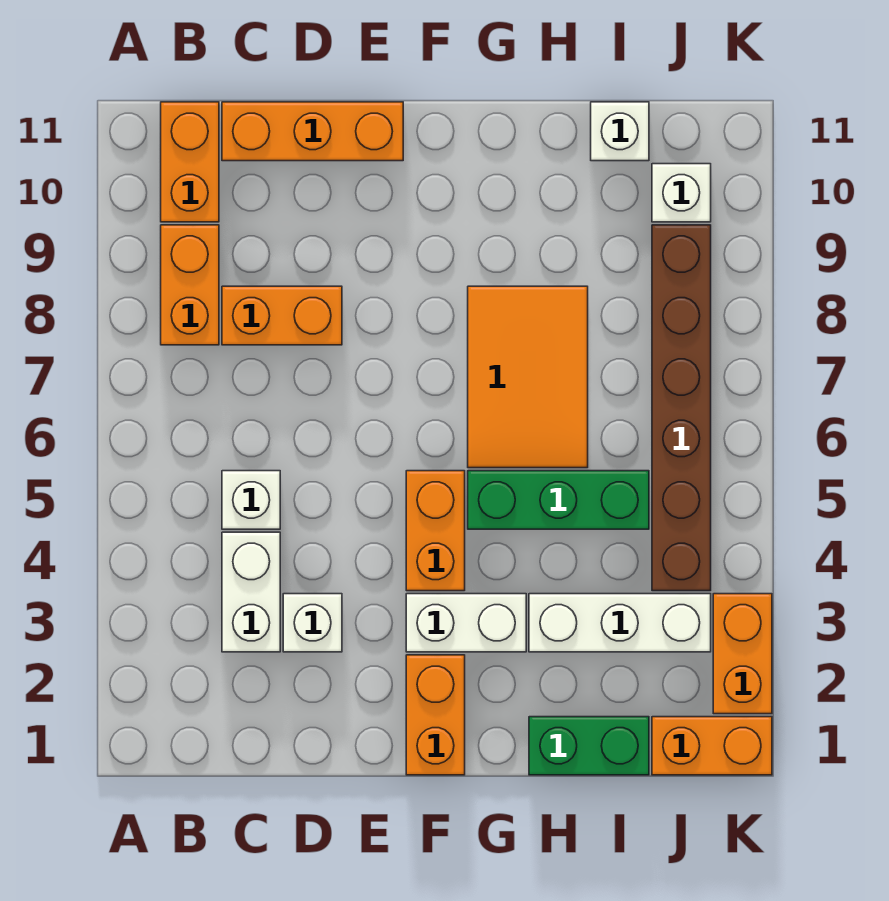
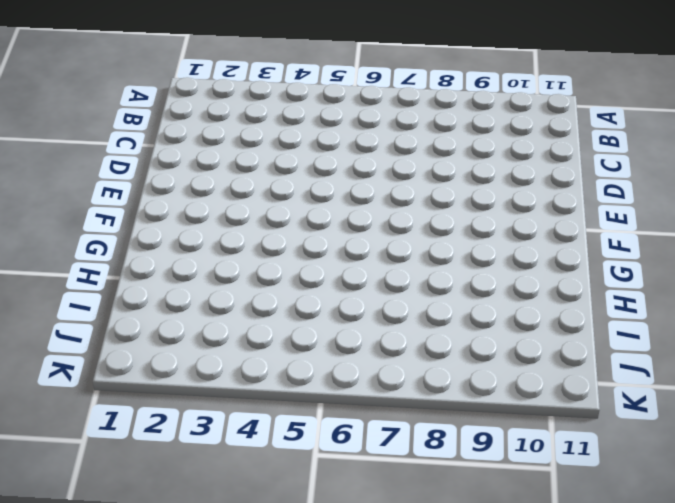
none -> orange brick B8:B9 level 1
none -> orange brick B10:B11 level 1
none -> white brick C3:C4 level 1

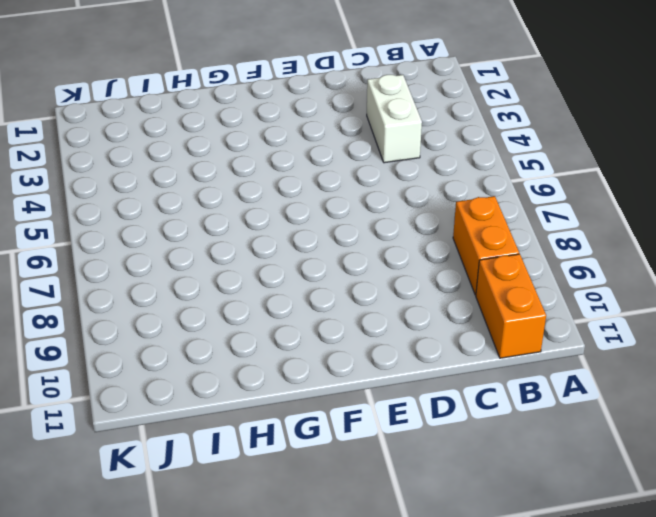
none -> white brick C5 level 1
none -> orange brick C8:D8 level 1
none -> orange brick C11:E11 level 1

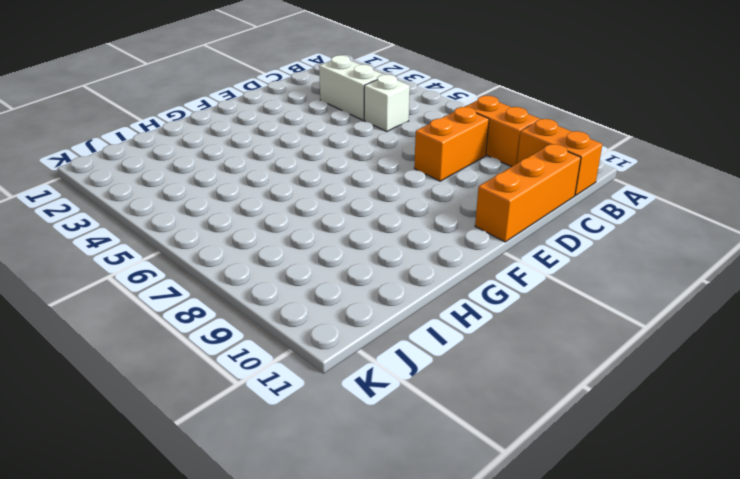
none -> white brick D3 level 1
none -> orange brick F1:F2 level 1
none -> white brick F3:G3 level 1

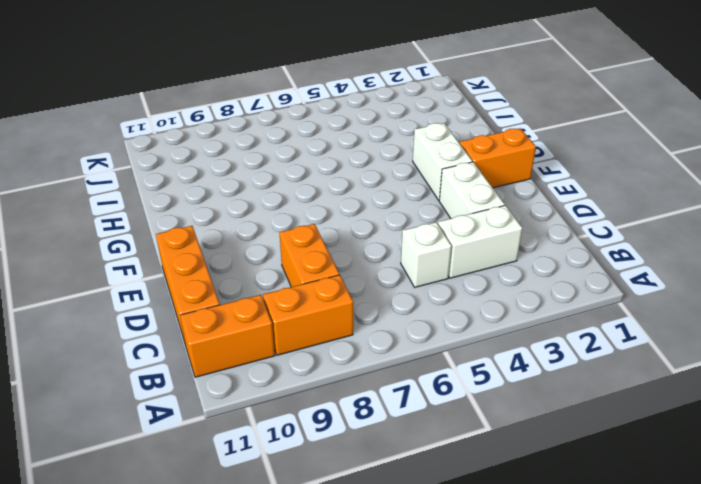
white brick D3:E3 level 1 -> white brick D3 level 1
none -> orange brick F4:F5 level 1
none -> green brick G5:I5 level 1
none -> orange tile G6:H8 level 1

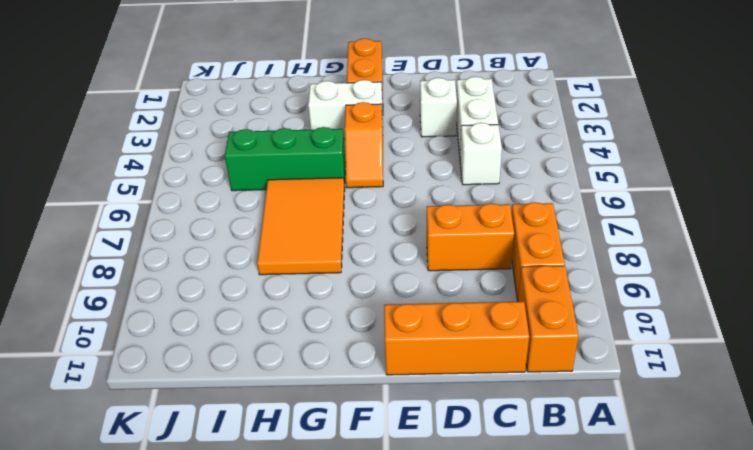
orange slope F4:F5 level 1 top 4 -> orange brick F4:F5 level 1
none -> green brick H1:I1 level 1
none -> white brick H3:J3 level 1
none -> white brick I11 level 1

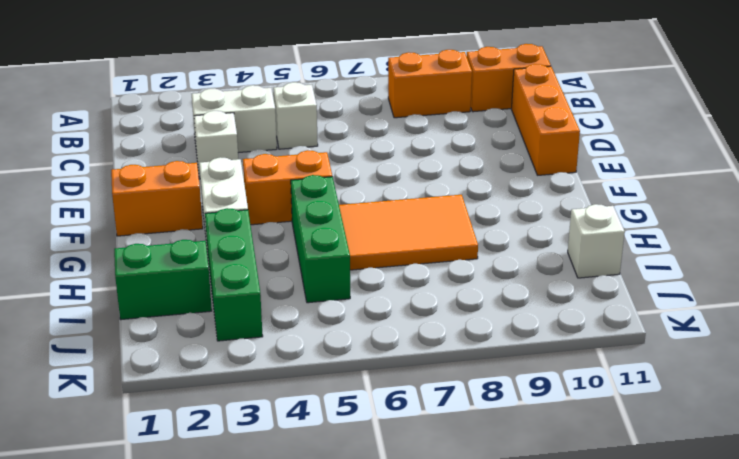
green brick H3:J3 level 1 -> white brick H3:J3 level 1
green brick I1:I2 level 1 -> green brick H1:I1 level 1
none -> orange brick C8:D8 level 1
none -> orange brick J1:K1 level 1
none -> brown brick J4:J9 level 1

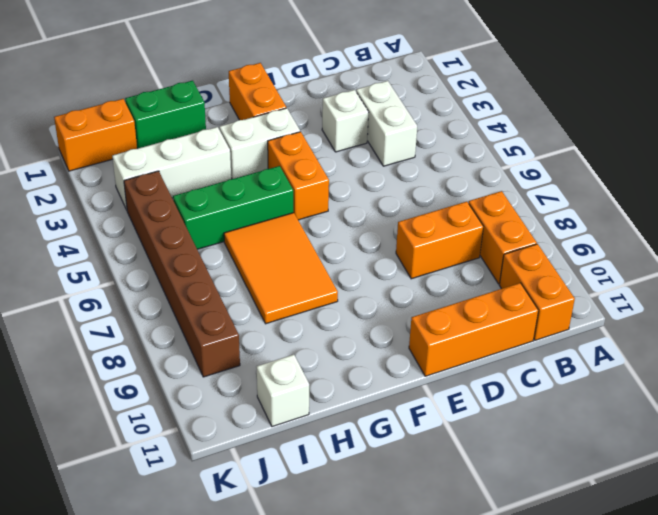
none -> white brick C5 level 1
none -> white brick J10 level 1
none -> orange brick K2:K3 level 1

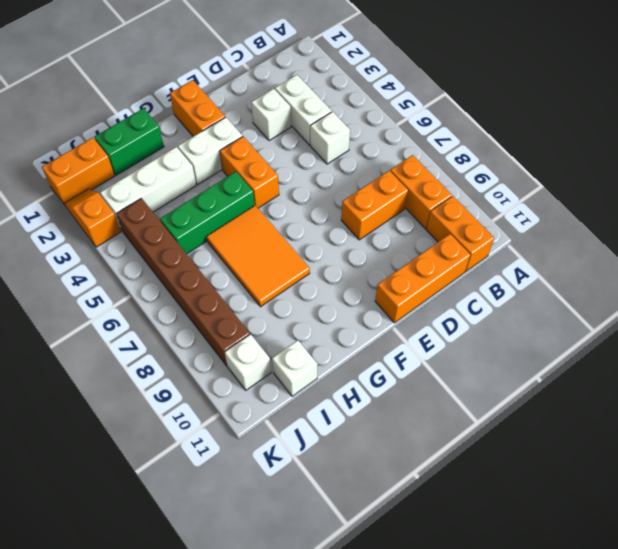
orange slope K2:K3 level 1 top 3 -> orange brick K2:K3 level 1

